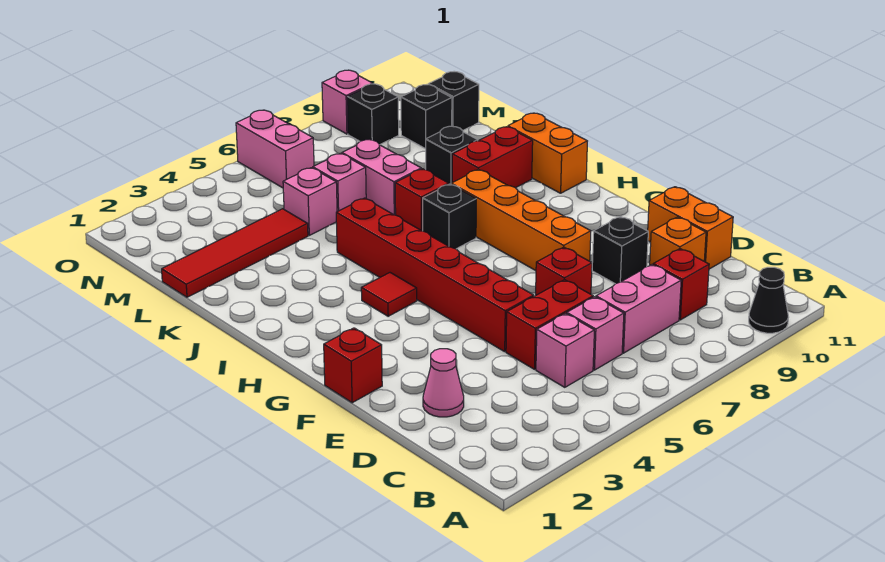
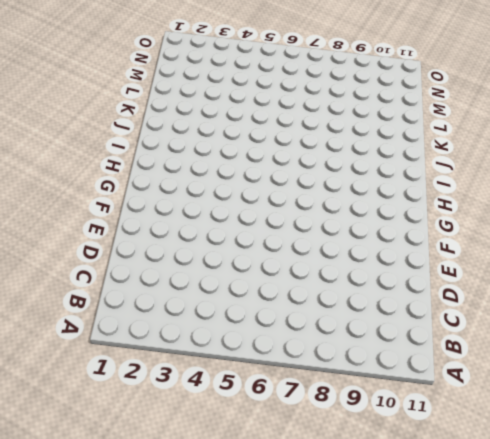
none -> black cone A10 level 1
none -> pink brick C5 level 1
none -> pink brick C6 level 1

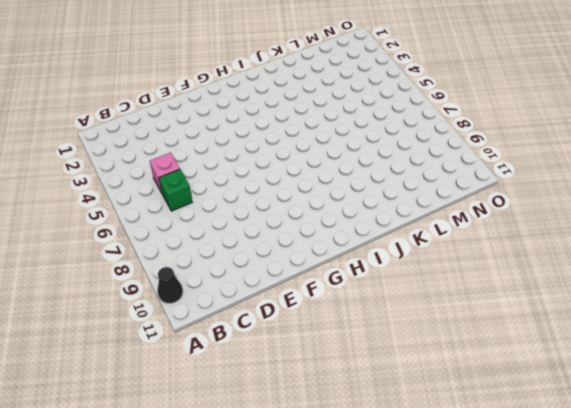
green brick C6 level 1 -> pink brick C6 level 1
none -> pink brick C7:C8 level 1
none -> red brick C9 level 1
none -> pink cone D2 level 1

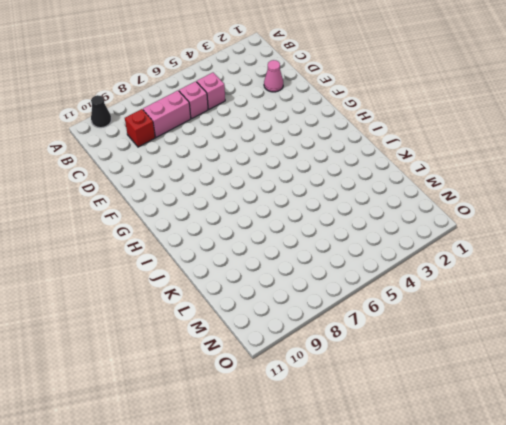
none -> red brick D5:D6 level 1
none -> orange brick D10 level 1
none -> orange brick D11:E11 level 1

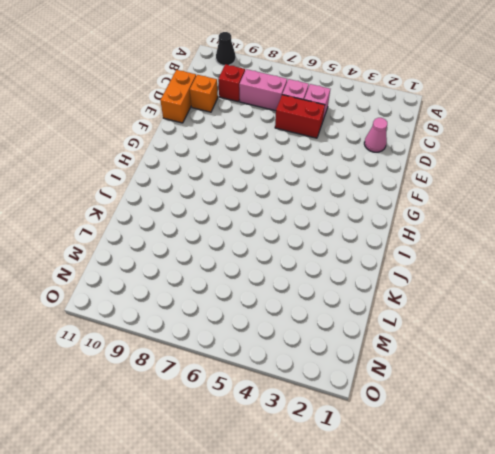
none -> red brick E5:J5 level 1
none -> red brick E7 level 1
none -> black brick E9 level 1

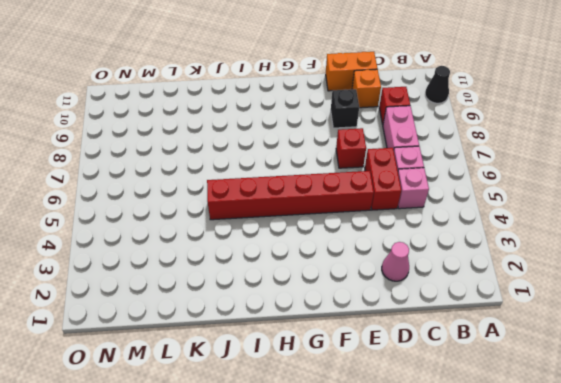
none -> red brick F1 level 1
none -> orange brick F8:I8 level 1
none -> red tile H4 level 1

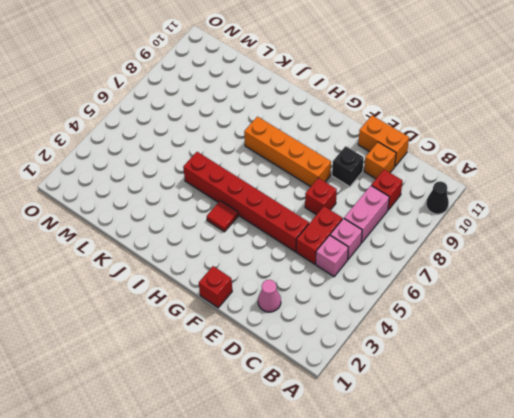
none -> black brick I7 level 1
none -> orange brick I11:J11 level 1
none -> red brick J7 level 1

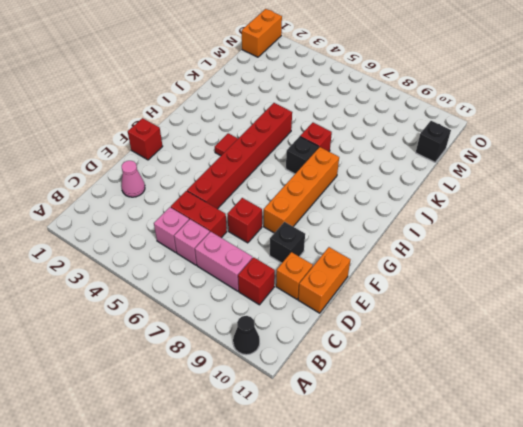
orange brick N1:O1 level 1 -> orange brick I11:J11 level 1
none -> red brick J9:J10 level 1
none -> pink brick K7:L7 level 1
none -> black brick K9 level 1

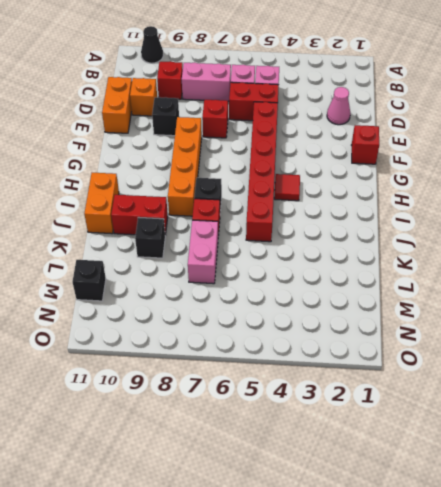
none -> red tile L1:L4 level 1
none -> pink brick L5 level 1
none -> pink brick L6 level 1

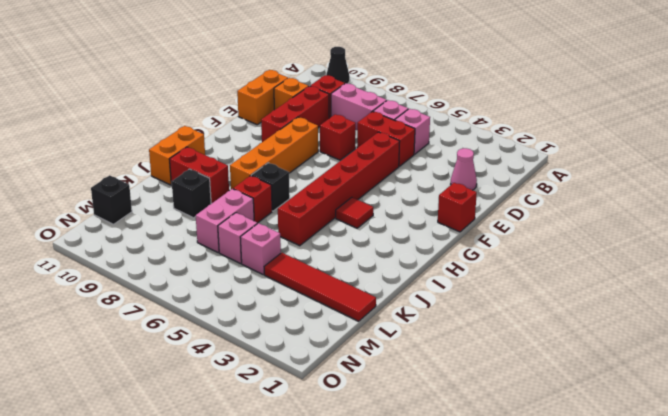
red brick D9:F9 level 1 -> black brick E9 level 1
none -> black brick M10 level 1
none -> pink brick N6:O6 level 1
none -> black brick N9 level 1

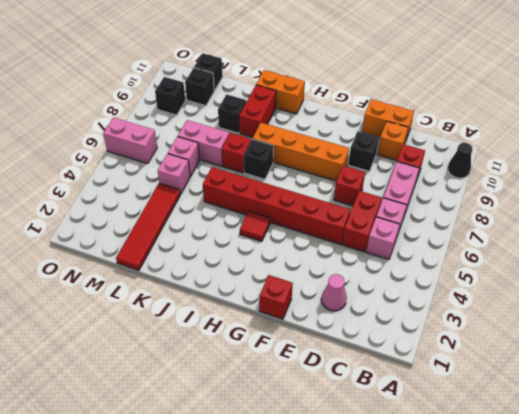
none -> pink brick O9 level 1

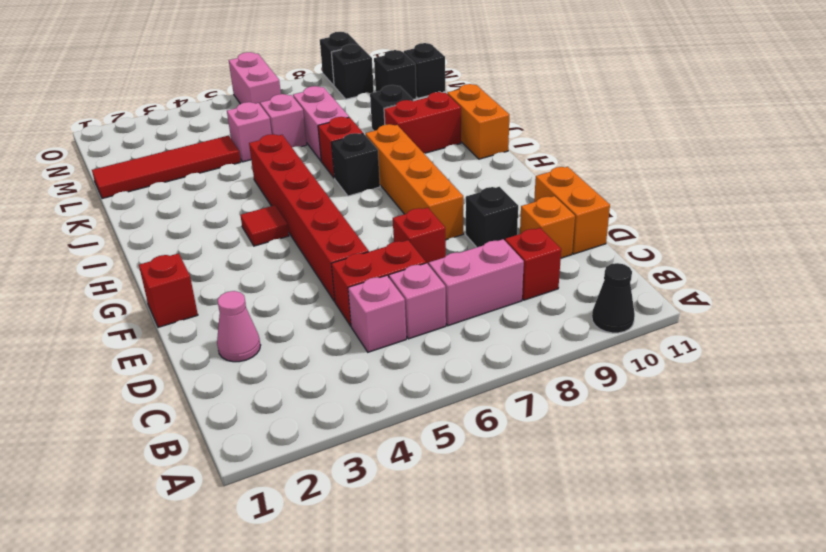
black brick O9 level 1 -> pink brick O9 level 1

